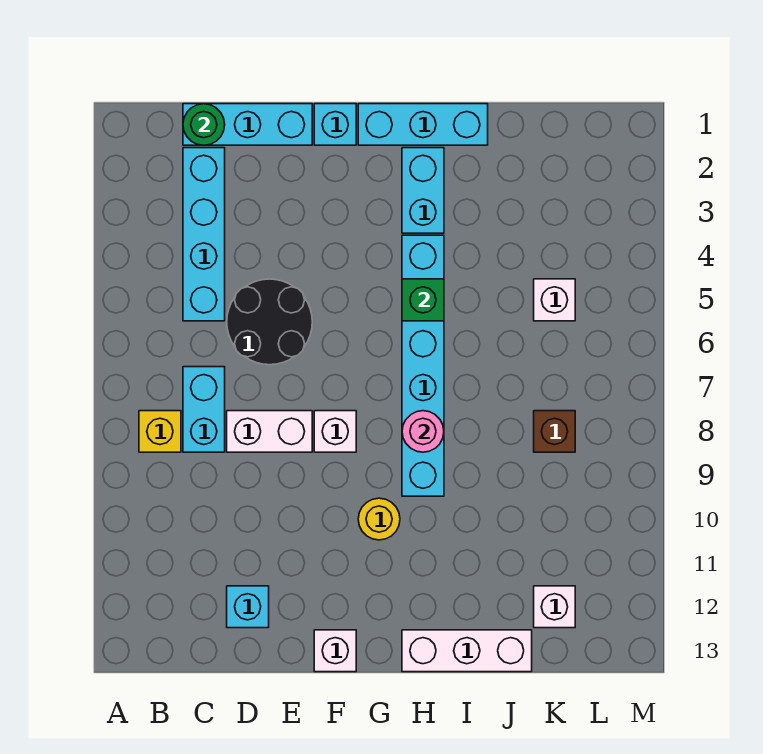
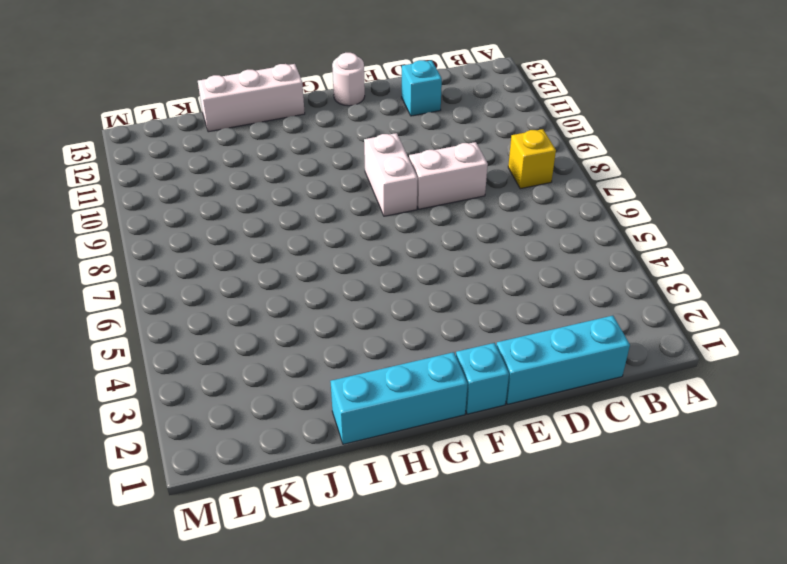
white brick F8:F9 level 1 -> white brick F8 level 1
white round brick F13 level 1 -> white brick F13 level 1
none -> cyan brick C2:C5 level 1
none -> cyan brick C7:C8 level 1
none -> black round brick D5:E6 level 1

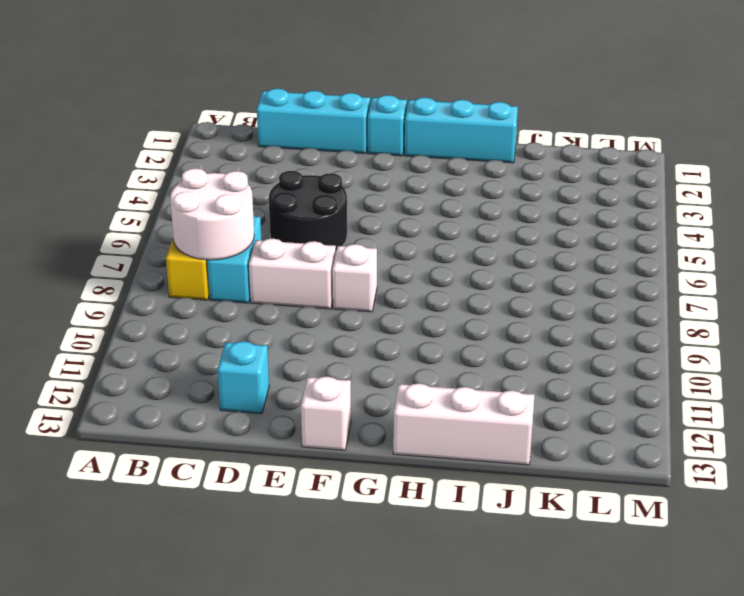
white round brick B7:C8 level 2 -> none
none -> cyan brick C2:C5 level 1
none -> yellow round brick G10 level 1
none -> cyan brick H2:H3 level 1

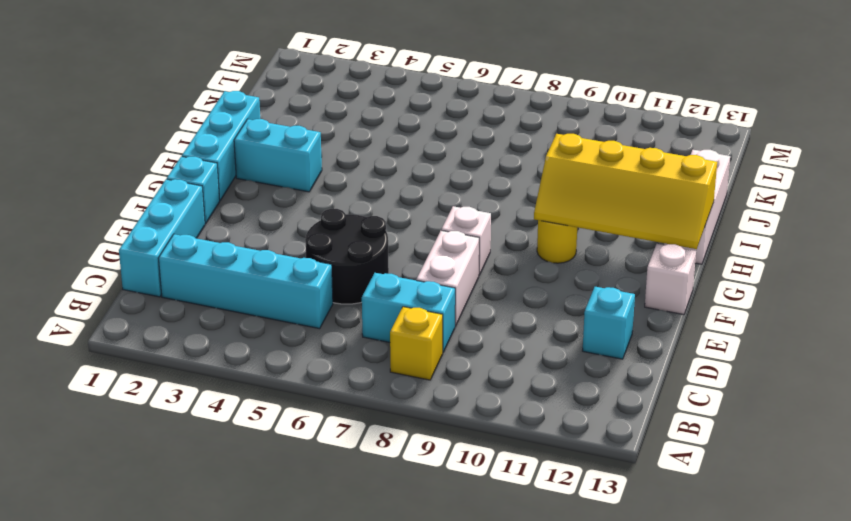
yellow slope G10:H13 level 2 top H -> none
none -> cyan brick H4:H9 level 1
none -> white brick K5 level 1
none -> brown brick K8 level 1

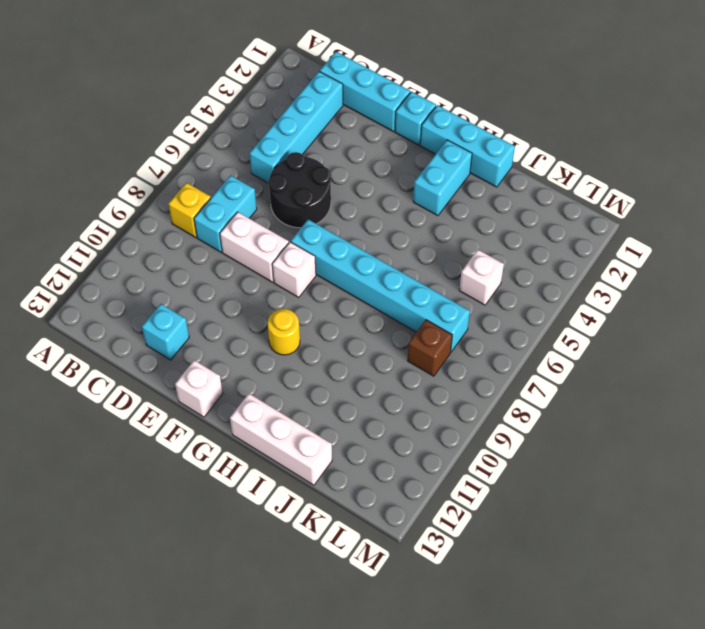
cyan brick F7:K7 level 1 -> cyan brick H4:H9 level 1
none -> white brick K12 level 1
none -> green round brick C1 level 2
none -> green brick H5 level 2

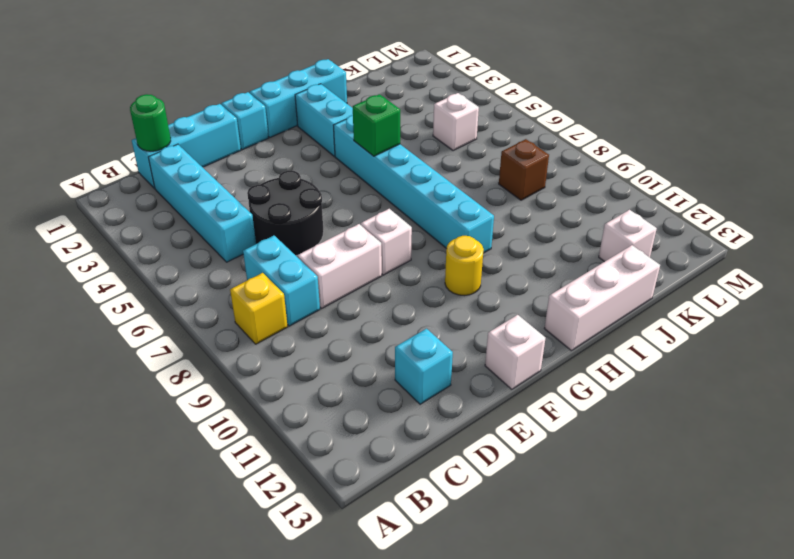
none -> pink round brick H8 level 2

